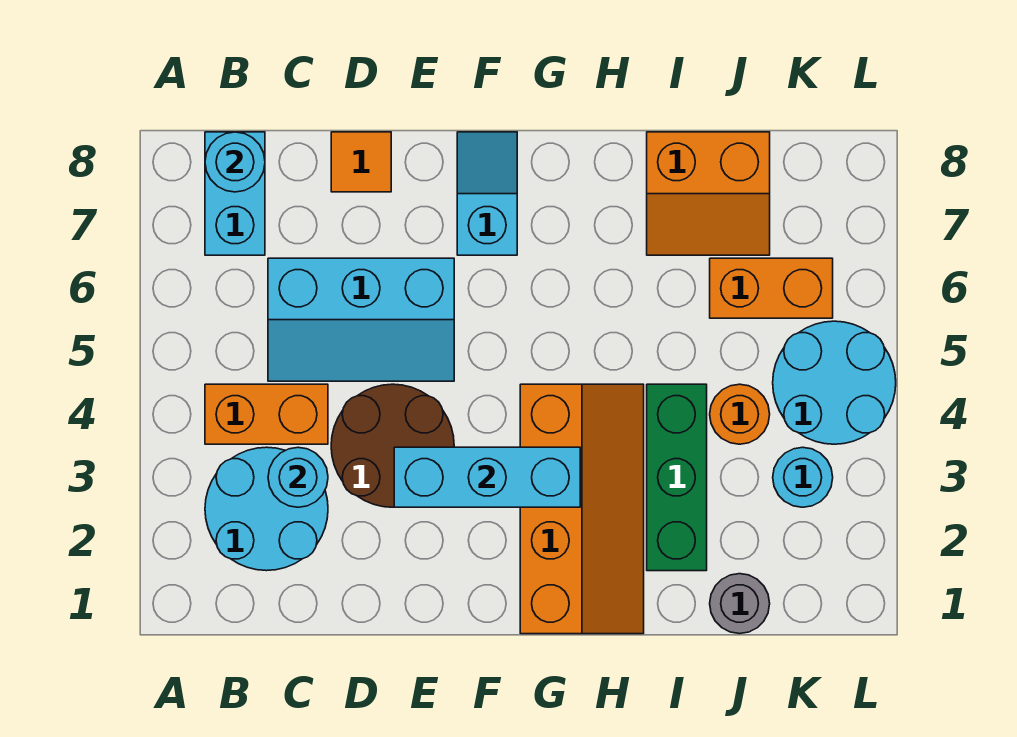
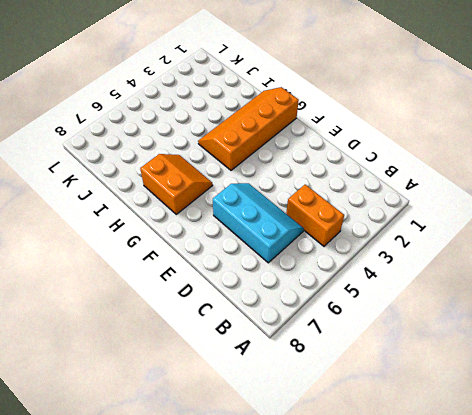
orange slope G6:H7 level 1 top 7 -> orange slope I7:J8 level 1 top 8
none -> cyan round brick B2:C3 level 1
none -> cyan brick B7:B8 level 1
none -> brown round brick D3:E4 level 1

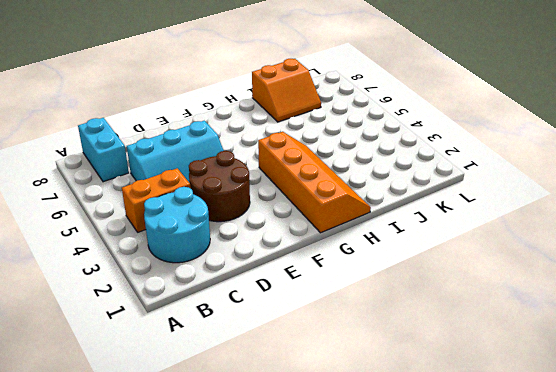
none -> orange tile D8 level 1
none -> cyan slope F7:F8 level 1 top 7
none -> green brick I2:I4 level 1

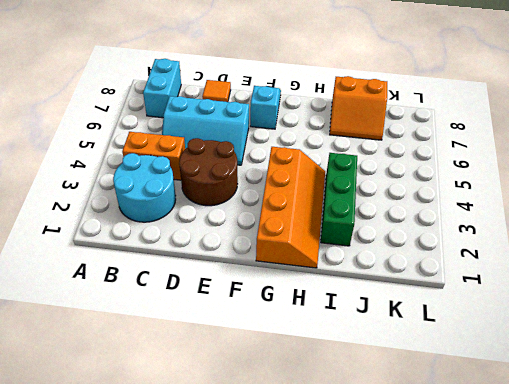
none -> grey round brick J1 level 1
none -> orange round brick J4 level 1
none -> orange brick J6:K6 level 1

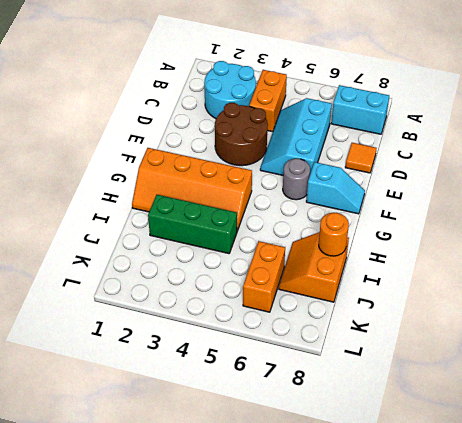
grey round brick F6 level 1 -> grey round brick J1 level 1
orange round brick I8 level 2 -> orange round brick J4 level 1
none -> cyan round brick K3 level 1
none -> cyan round brick K4:L5 level 1
none -> cyan round brick B8 level 2

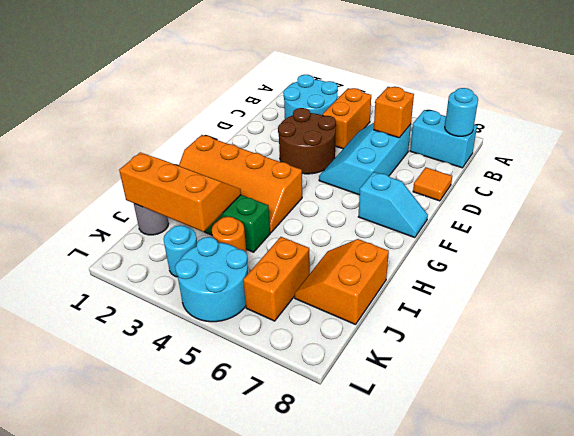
orange brick C6 level 2 -> none
orange slope I1:J3 level 2 top J -> none
none -> cyan round brick C3 level 2
none -> cyan brick E3:G3 level 2

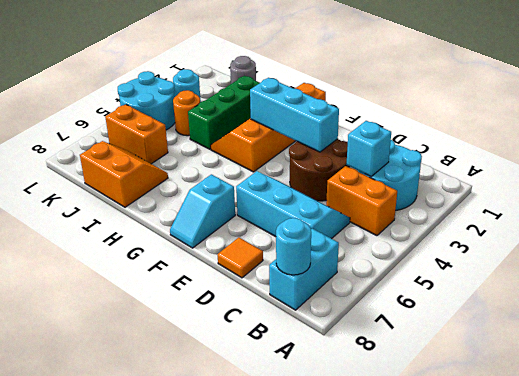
cyan brick C3 level 2 -> cyan round brick C3 level 2

